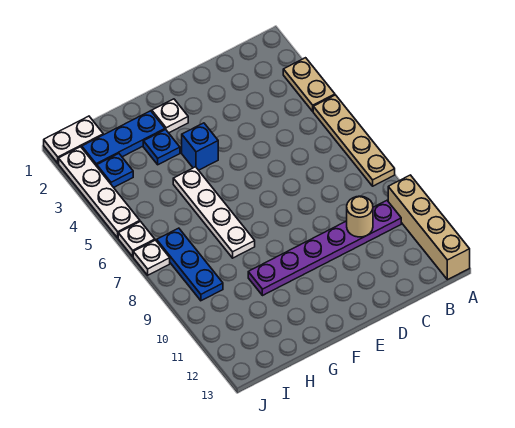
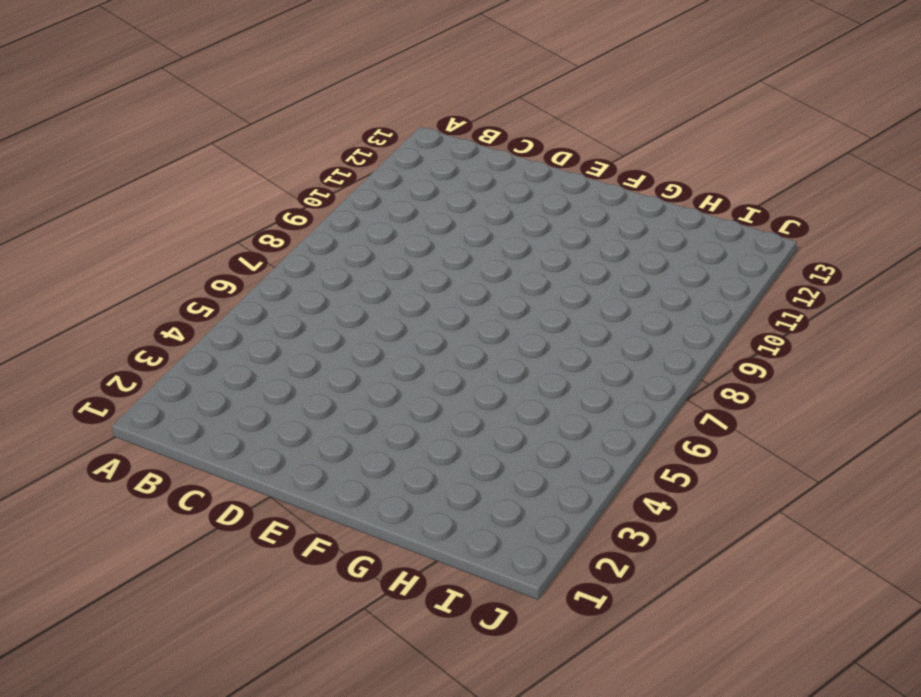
none -> tan plate A3:A4 level 1
none -> tan plate A5:A8 level 1
none -> tan brick A10:A13 level 1

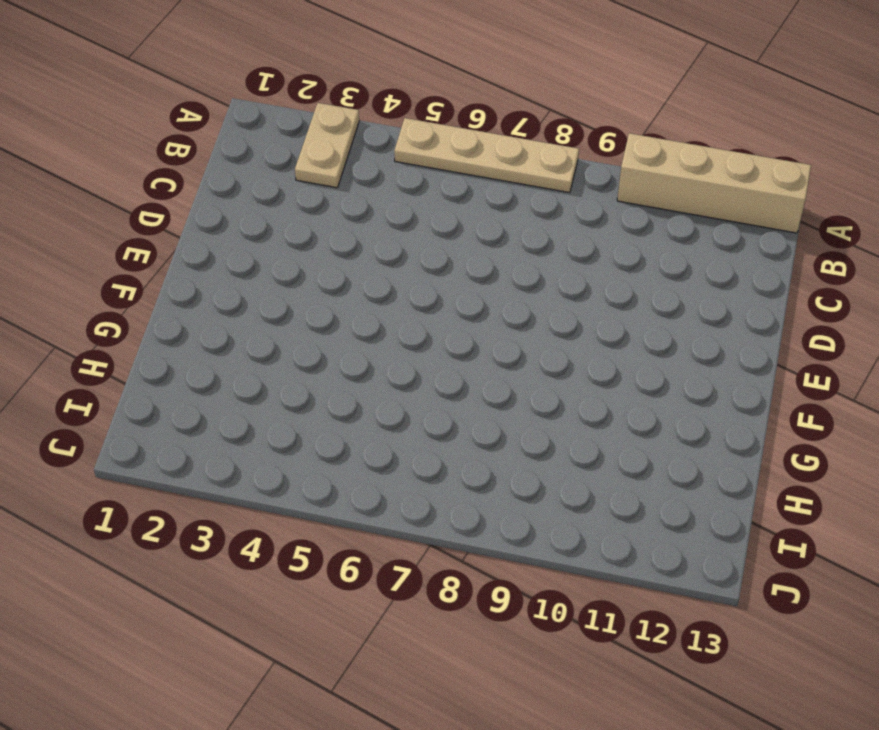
tan plate A3:B3 level 1 -> tan plate A3:A4 level 1
none -> purple plate B10:G10 level 1
none -> white plate F2 level 1
none -> blue brick F4 level 1

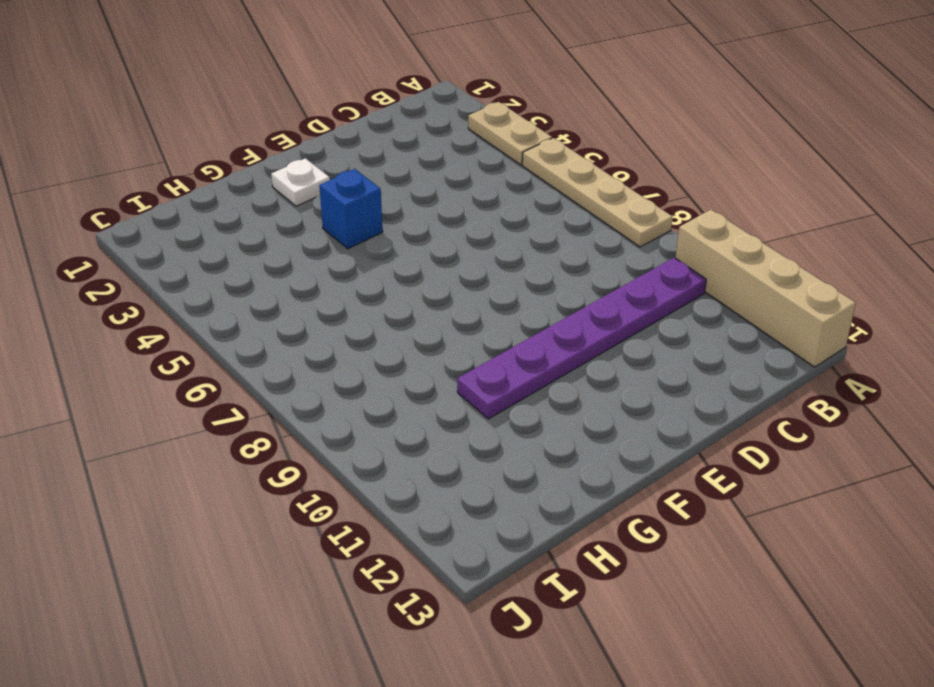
none -> blue plate G2:I2 level 1
none -> blue plate G3 level 1
none -> white plate G5:G8 level 1

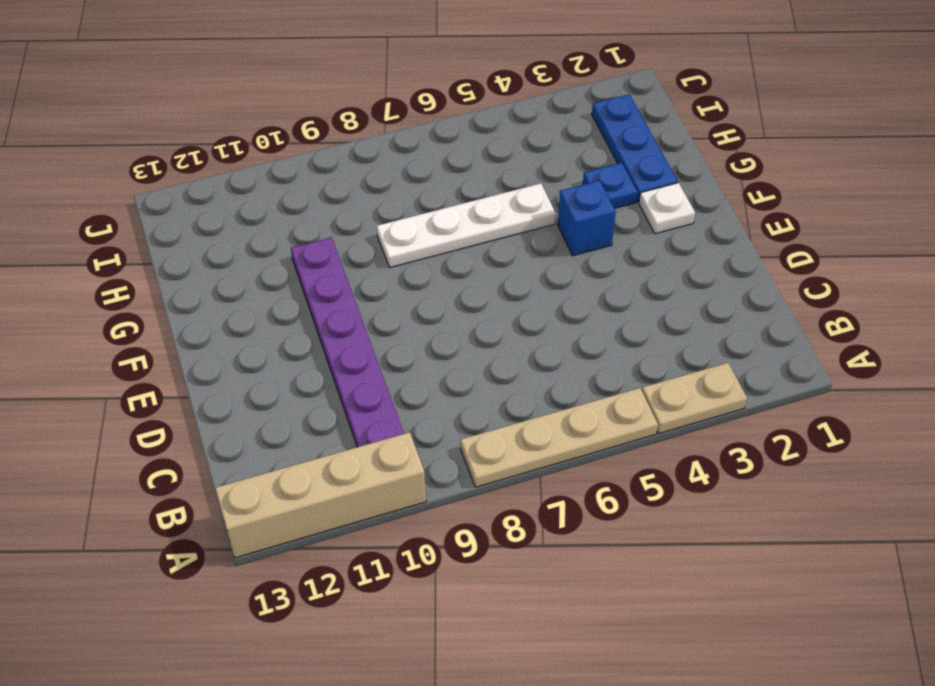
none -> white plate I1:J1 level 1
none -> blue plate I3 level 1
none -> blue plate I7:I9 level 1

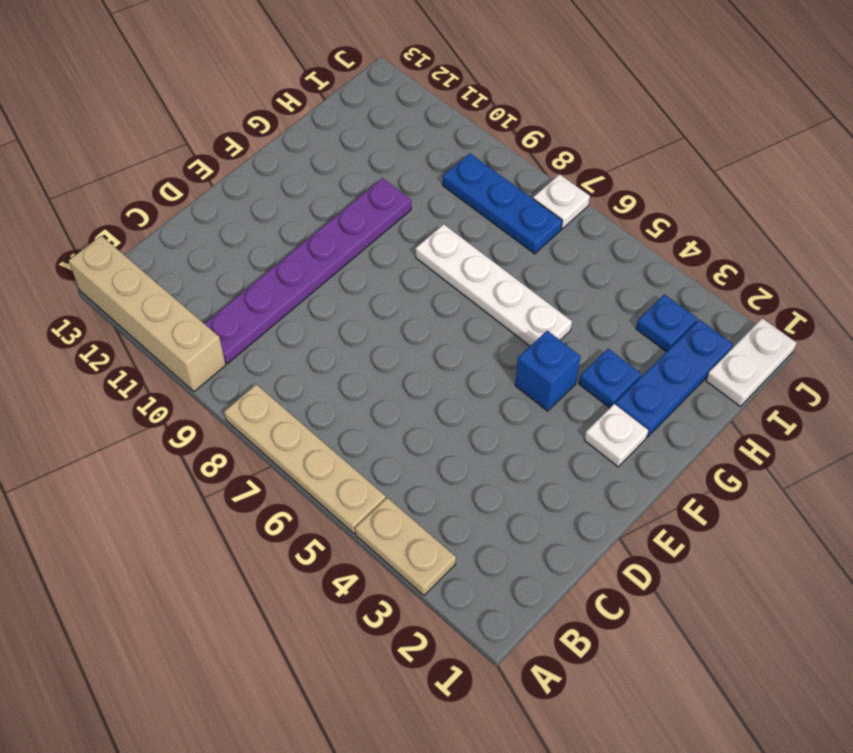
none -> white plate J2:J5 level 1
none -> white plate J6 level 1
none -> tan round brick C10 level 2

